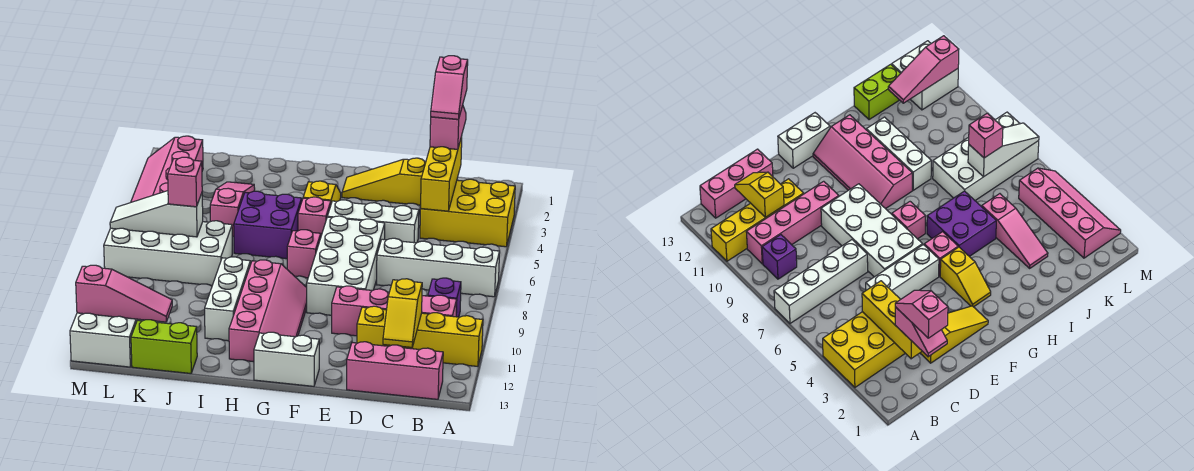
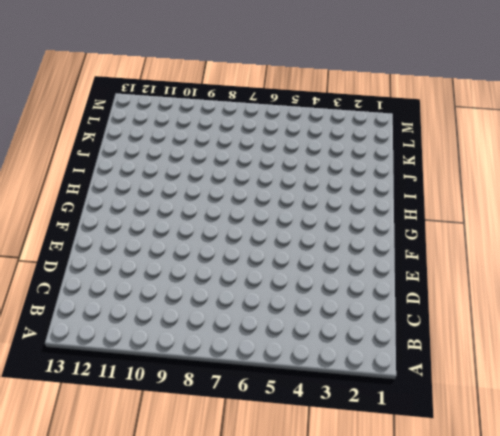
none -> yellow brick A3:C4 level 1
none -> white brick A7:D7 level 1
none -> yellow brick A11:D11 level 1

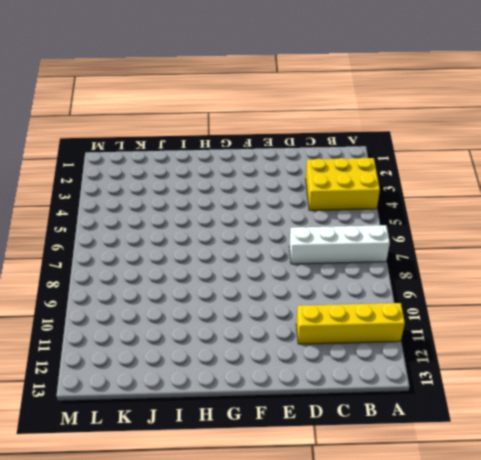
none -> purple brick B9 level 1
none -> pink brick B10:E10 level 1
none -> pink brick B13:D13 level 1

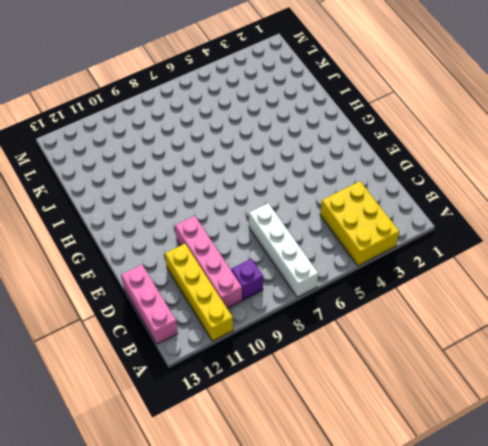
none -> yellow slope D2:F2 level 1 top D
none -> white brick D5:F5 level 1
none -> white brick E6:F9 level 1

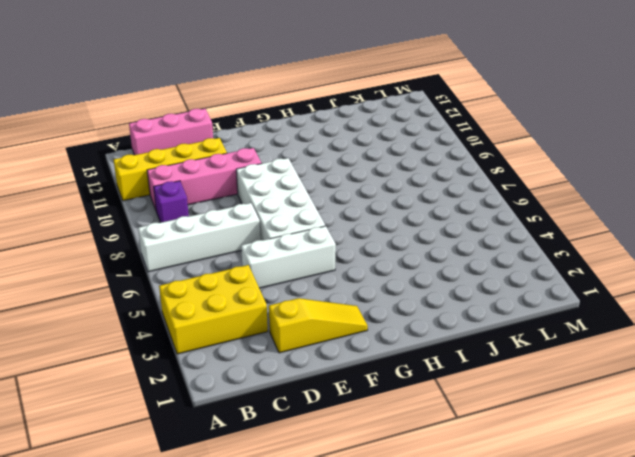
none -> white brick F13:G13 level 1
none -> yellow slope G3:G4 level 1 top 4
none -> pink brick G5 level 1

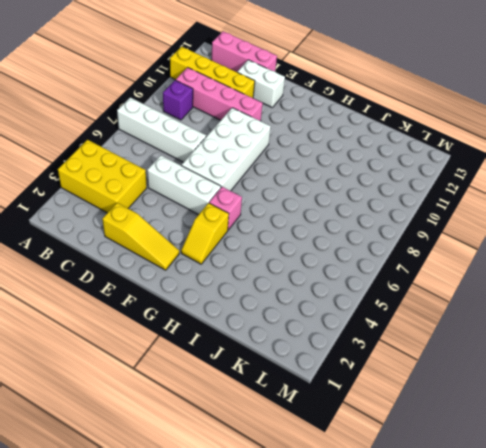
white brick D12:E12 level 1 -> white brick F13:G13 level 1
none -> pink brick G7 level 1
none -> pink slope G9:H12 level 1 top H
none -> purple brick H5:I6 level 1

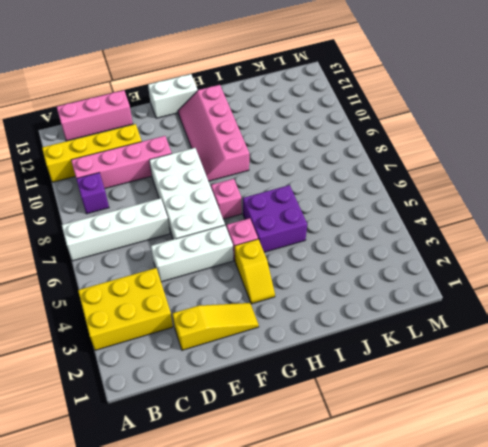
none -> white brick I9:I11 level 1
none -> pink slope J3:J5 level 1 top 5
none -> white brick J7:M8 level 1

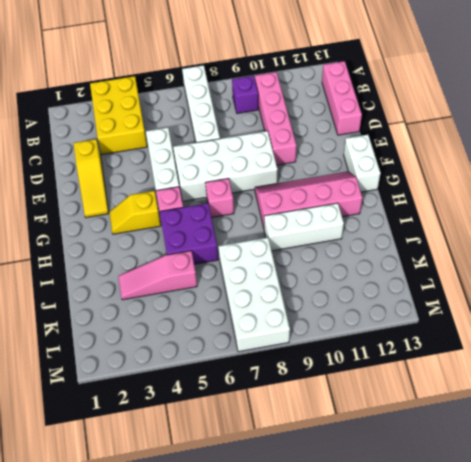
none -> yellow brick A11:D11 level 1
none -> lime brick J13:K13 level 1
none -> pink slope L2:M5 level 1 top L

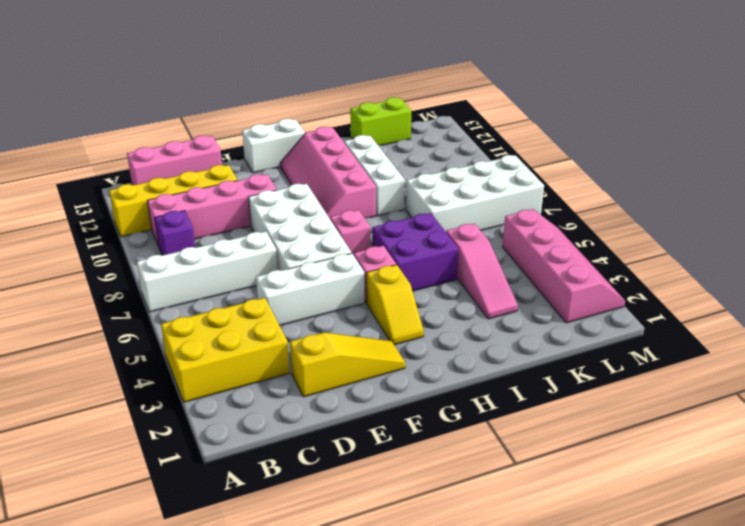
none -> white brick L12:M13 level 1
none -> yellow brick C2:C4 level 2
none -> yellow slope C11:C12 level 2 top 11

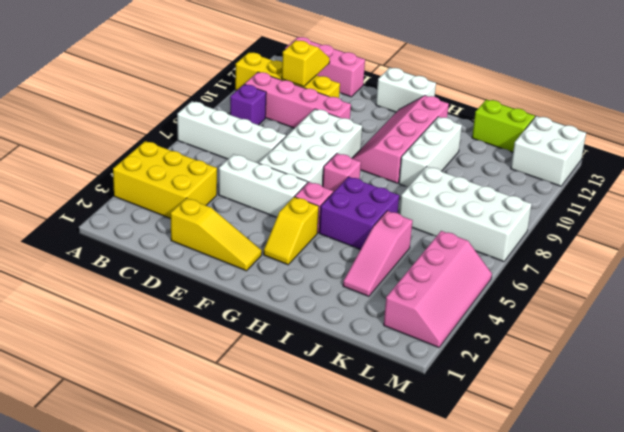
none -> yellow brick C2:C4 level 2
none -> white slope K7:M7 level 2 top K
none -> pink slope K12:M12 level 2 top M

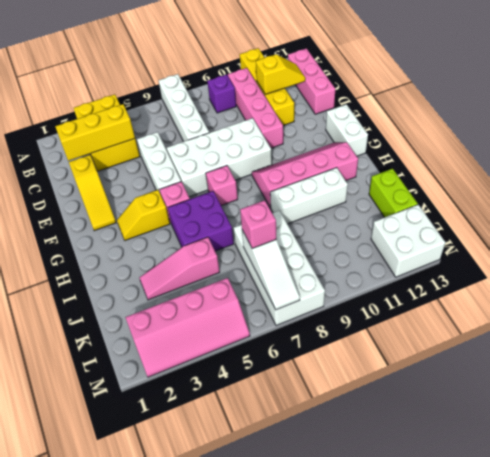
none -> pink slope K12:M12 level 2 top M
none -> pink slope C1:C2 level 3 top 2
none -> pink slope C1:C2 level 4 top 1

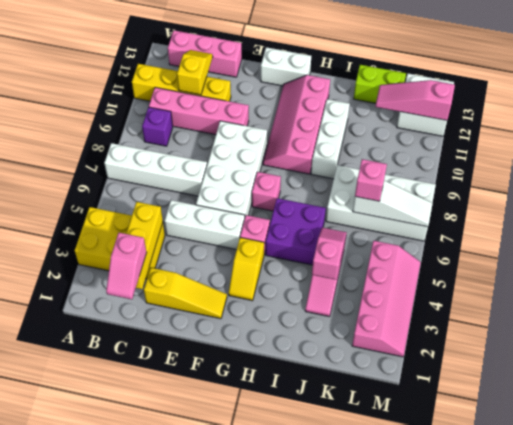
pink slope J4:J5 level 2 top 4 -> pink slope C1:C2 level 4 top 1

